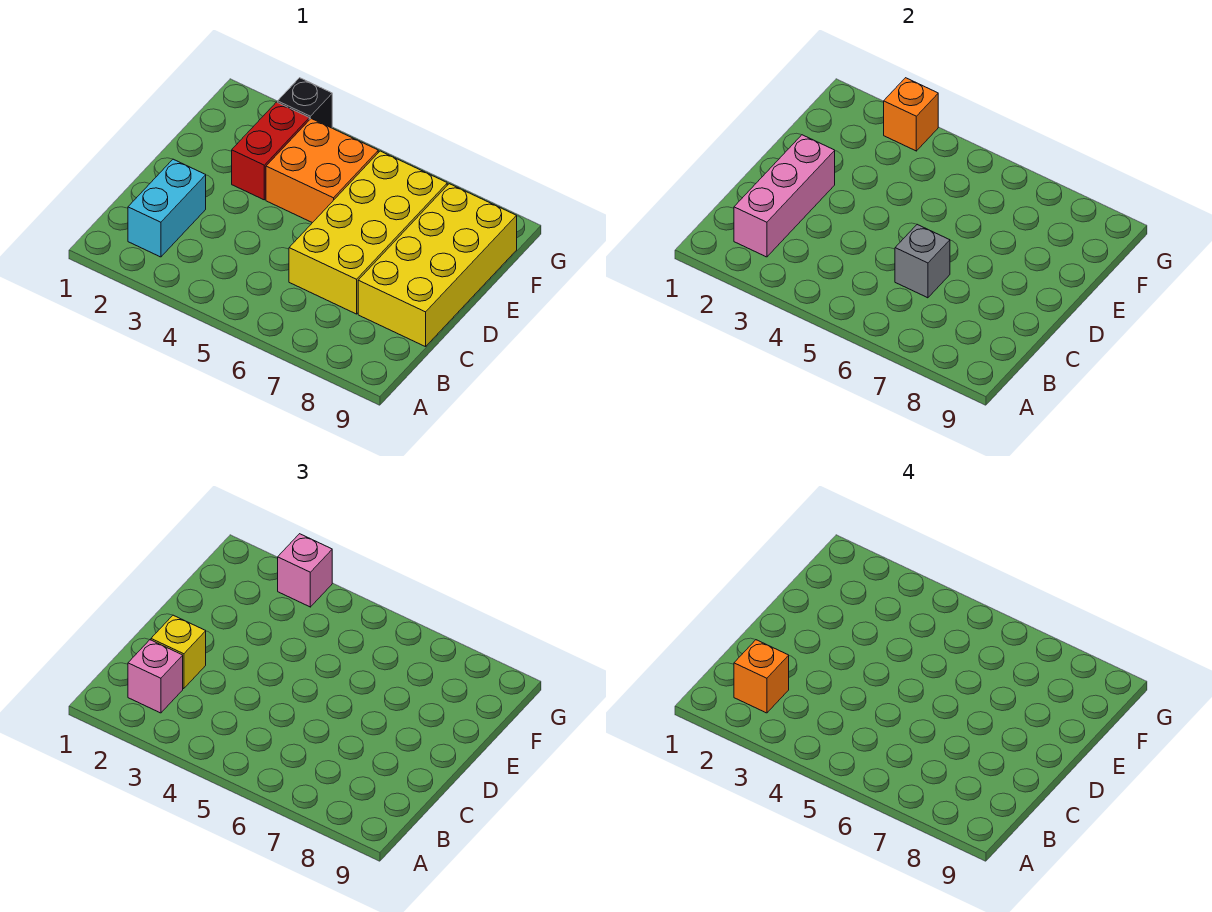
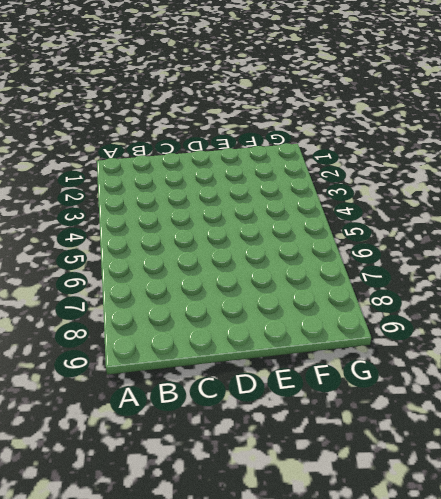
none -> cyan brick B2:C2 level 1
none -> yellow brick C6:F7 level 1
none -> yellow brick C8:F9 level 1

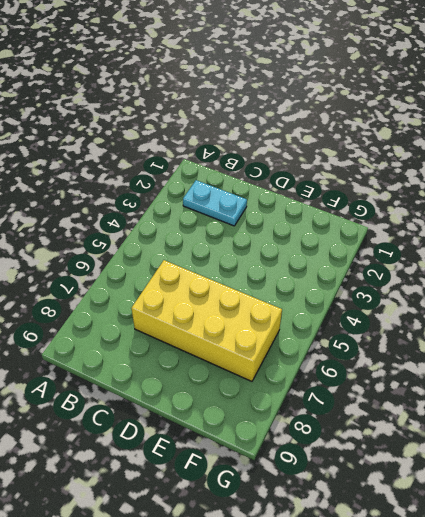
cyan plate B2:C2 level 1 -> cyan brick B2:C2 level 1
none -> yellow brick C8:F9 level 1
none -> red brick E3:F3 level 1
none -> orange brick E4:F5 level 1

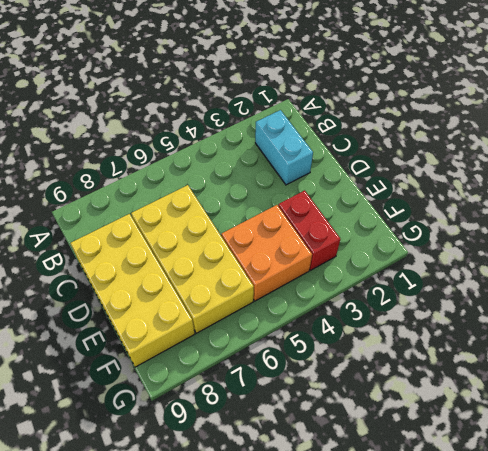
none -> black brick G3 level 1
none -> pink brick B2:D2 level 2
none -> grey brick C6 level 2

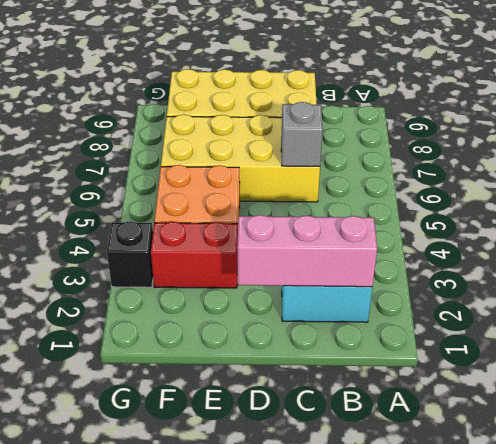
none -> orange brick G3 level 2
none -> pink brick B2 level 3
none -> yellow brick C2 level 3

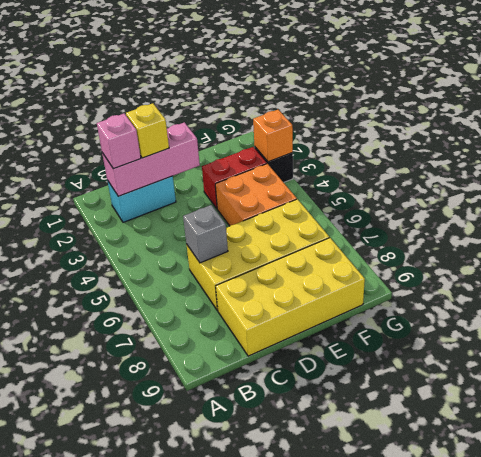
none -> pink brick G3 level 3
none -> orange brick B2 level 4

